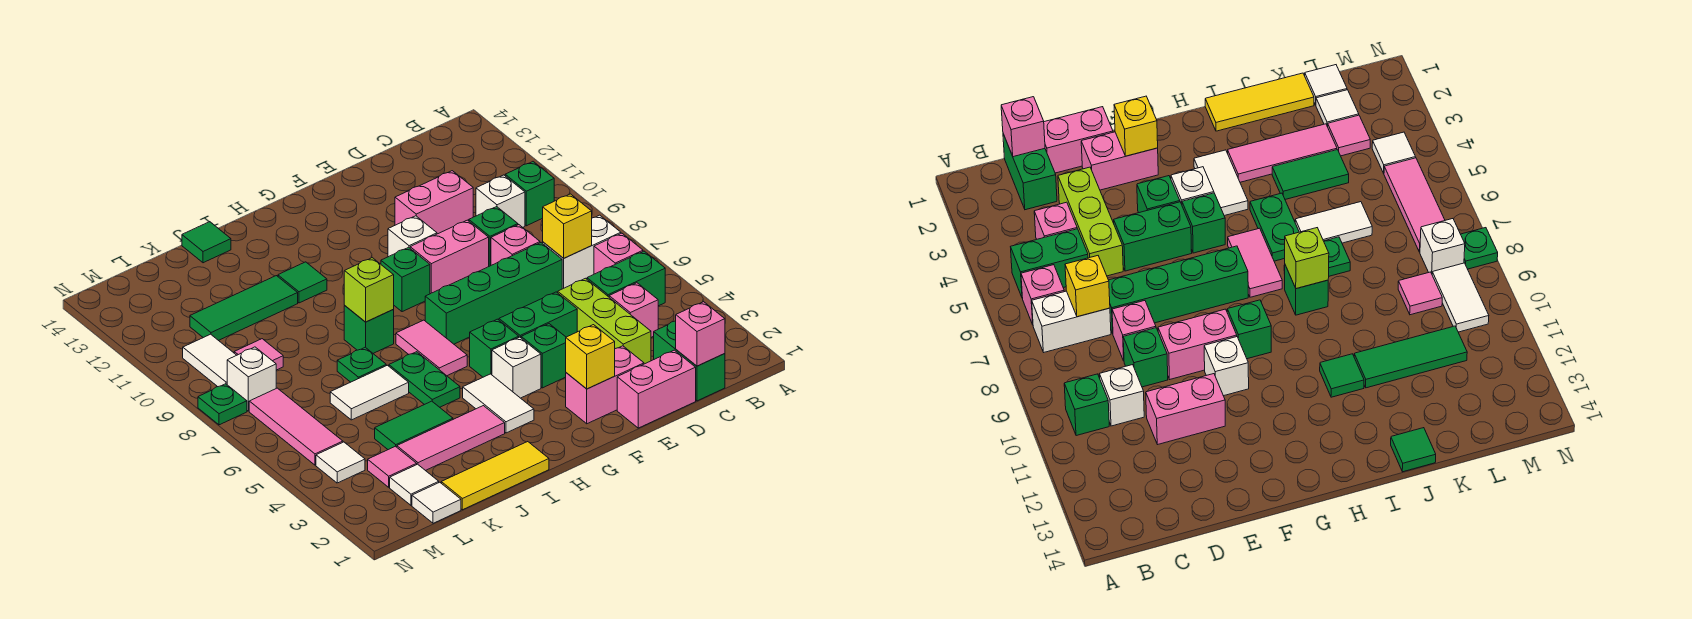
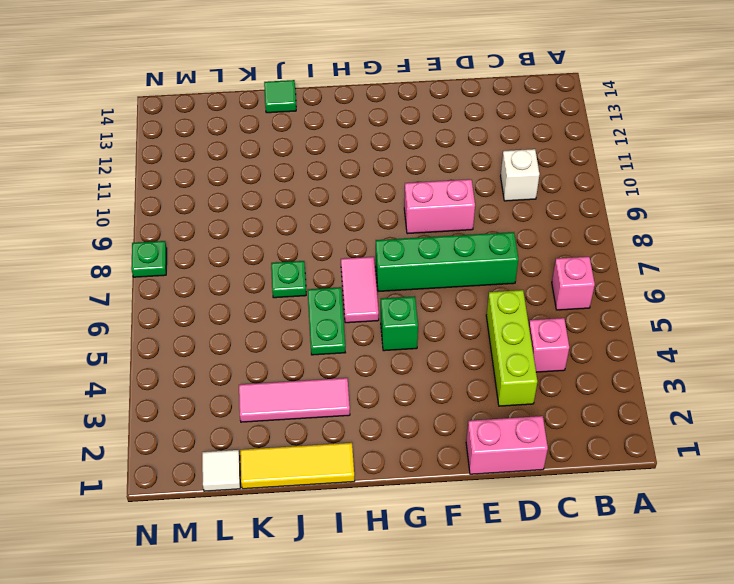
none -> green brick B5:C5 level 1
none -> white brick B7:C7 level 1
none -> green brick B10 level 1
none -> green brick C1:C2 level 1

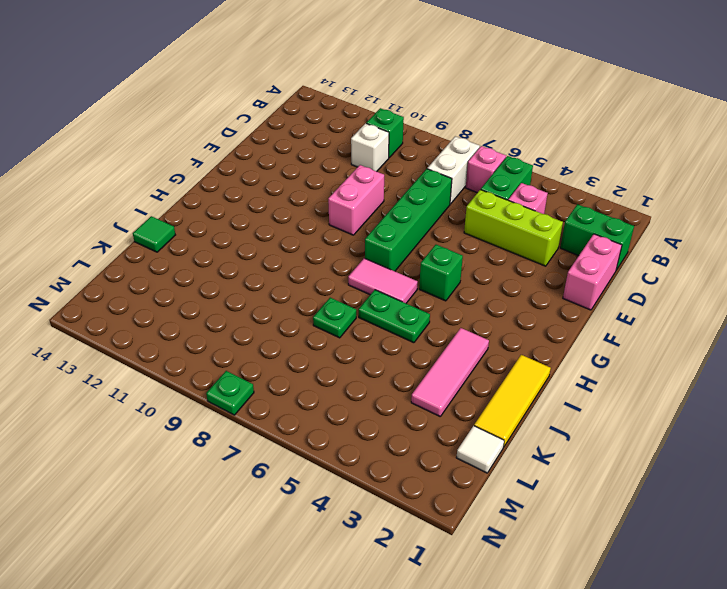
none -> pink brick D8 level 1
none -> green brick D9 level 1
none -> pink brick D11:E11 level 1
none -> pink brick E2:F2 level 1

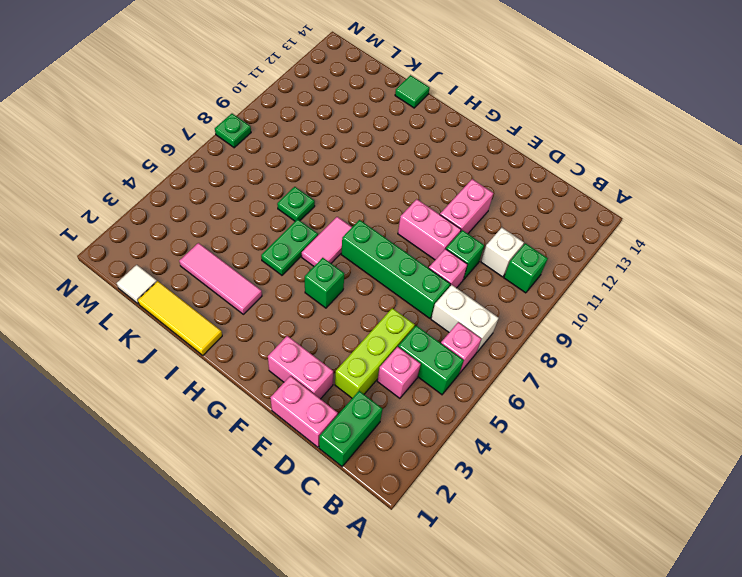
pink brick E10:E11 level 1 -> pink brick D11:E11 level 1
none -> green brick E5:F5 level 1
none -> green brick F4 level 1
none -> white brick F10 level 1
none -> white brick G4 level 1

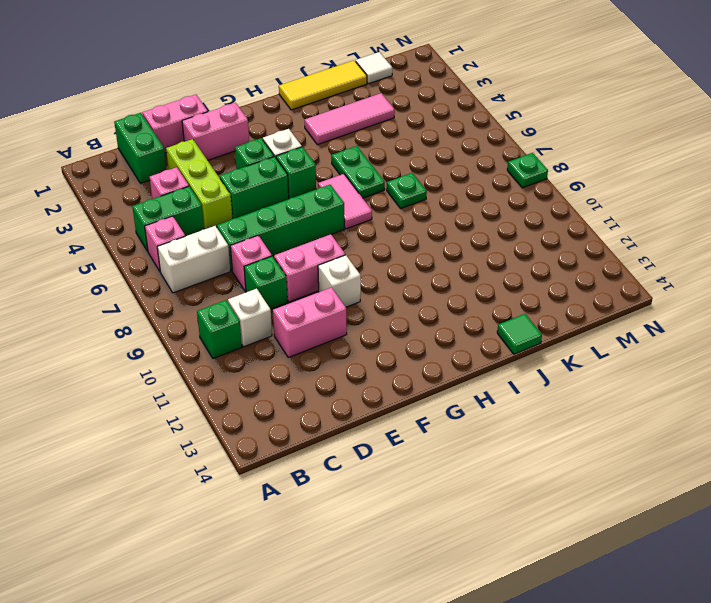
none -> green brick G9 level 1
none -> white tile H3:H4 level 1
none -> green brick I8 level 1
none -> green tile I11 level 1

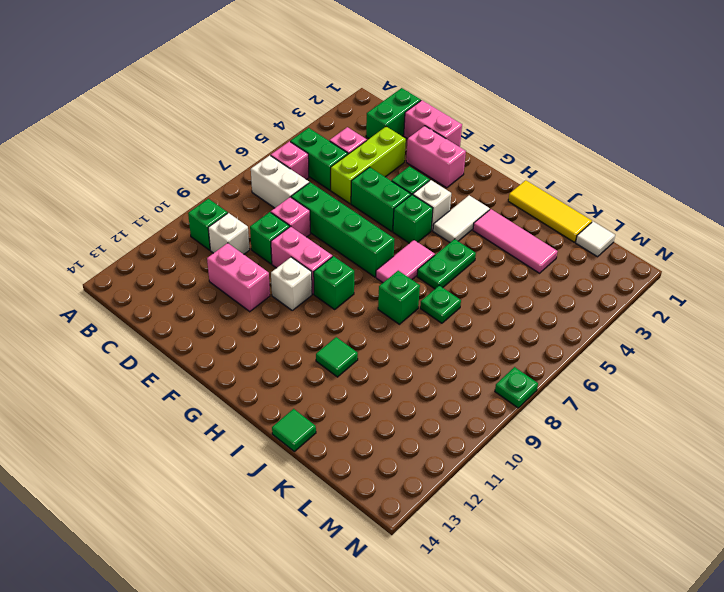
none -> green tile J4:K4 level 1
none -> white tile J6:K6 level 1
none -> green tile J11:L11 level 1
none -> white tile L2 level 1

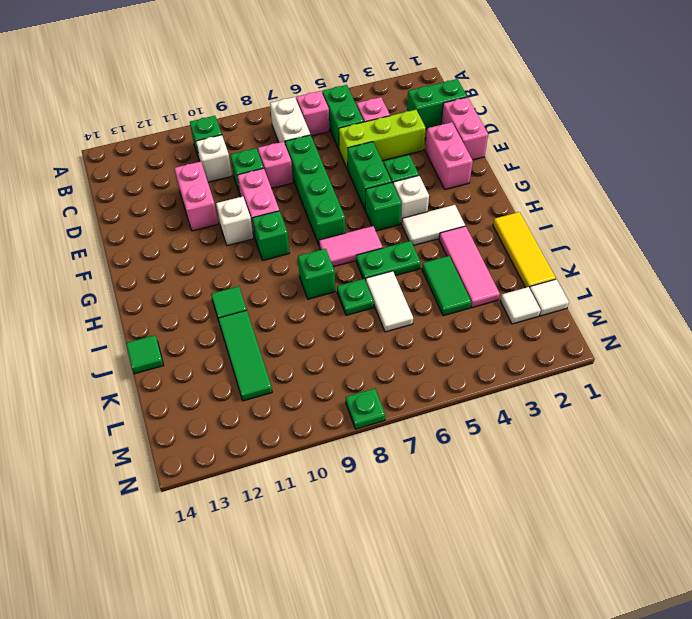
none -> pink tile L3 level 1
none -> pink tile L9 level 1
none -> white tile M4 level 1
none -> pink tile M5:M7 level 1

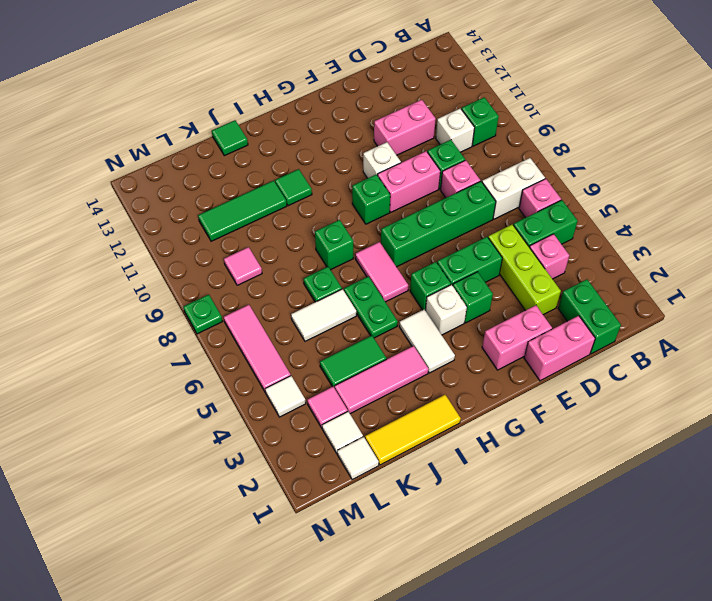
none -> white brick M8 level 1
none -> white tile M9:M10 level 1
none -> pink brick C1 level 2
none -> yellow brick C7 level 2

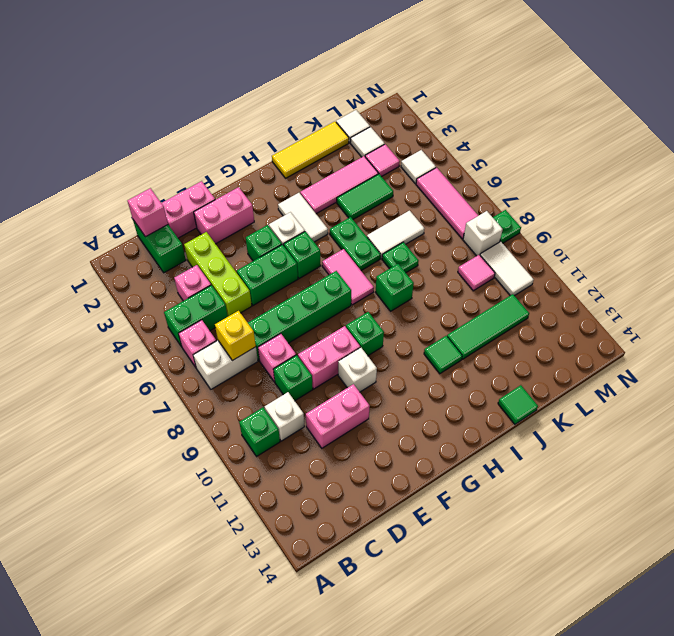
none -> yellow brick F2 level 2
none -> lime brick I8 level 2

